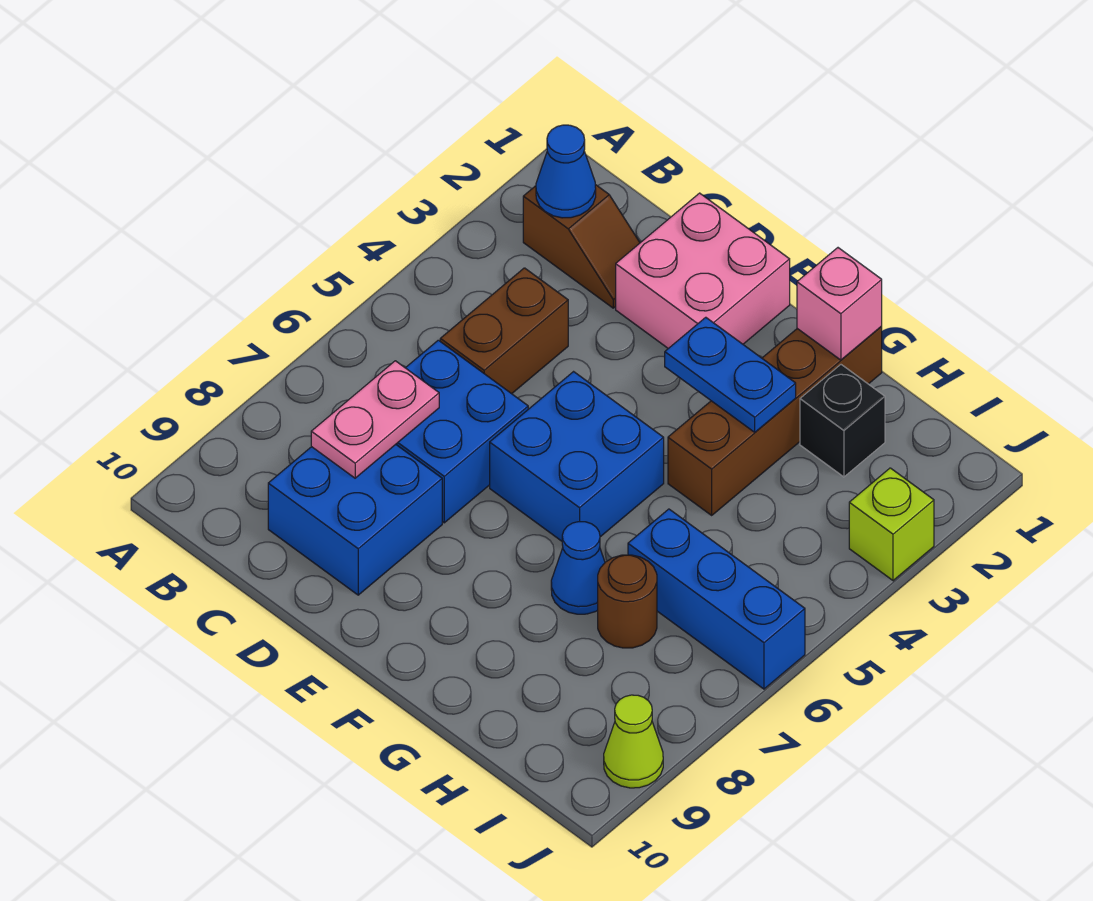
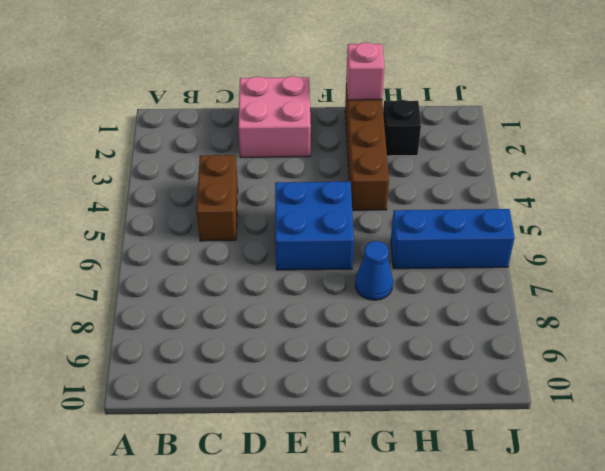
none -> brown slope B2:C2 level 1 top B
none -> blue brick C6:D7 level 1
none -> blue brick C8:D9 level 1

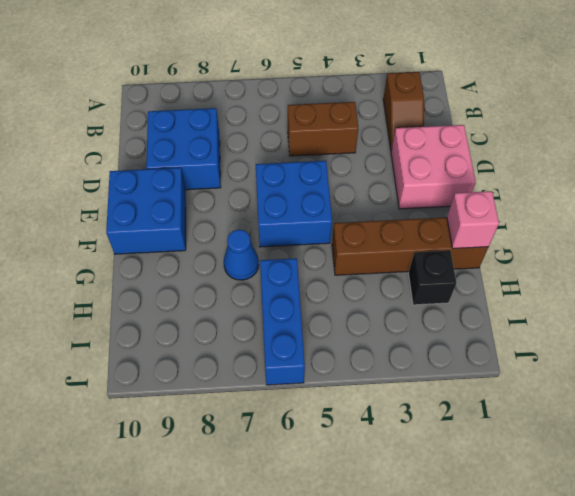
blue brick E9:F10 level 1 -> blue brick C6:D7 level 1
none -> brown round brick H7 level 1
none -> lime brick J3 level 1
none -> lime cone J9 level 1

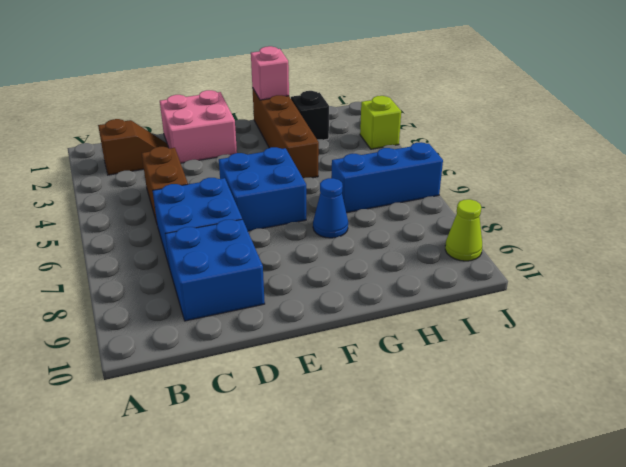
none -> brown round brick H7 level 1
none -> blue cone B2 level 2
none -> pink plate C7:C8 level 2

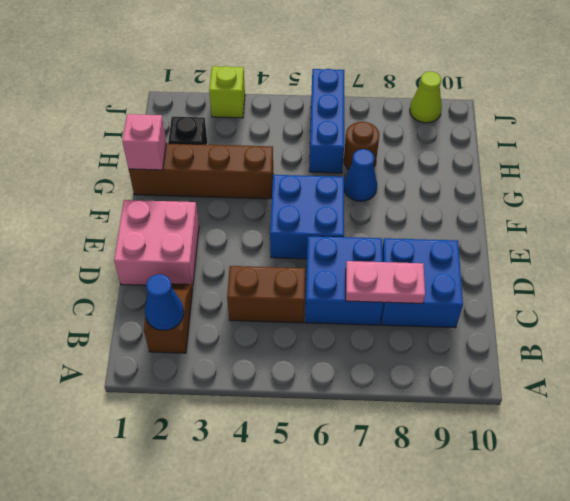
none -> blue plate F3:G3 level 2

